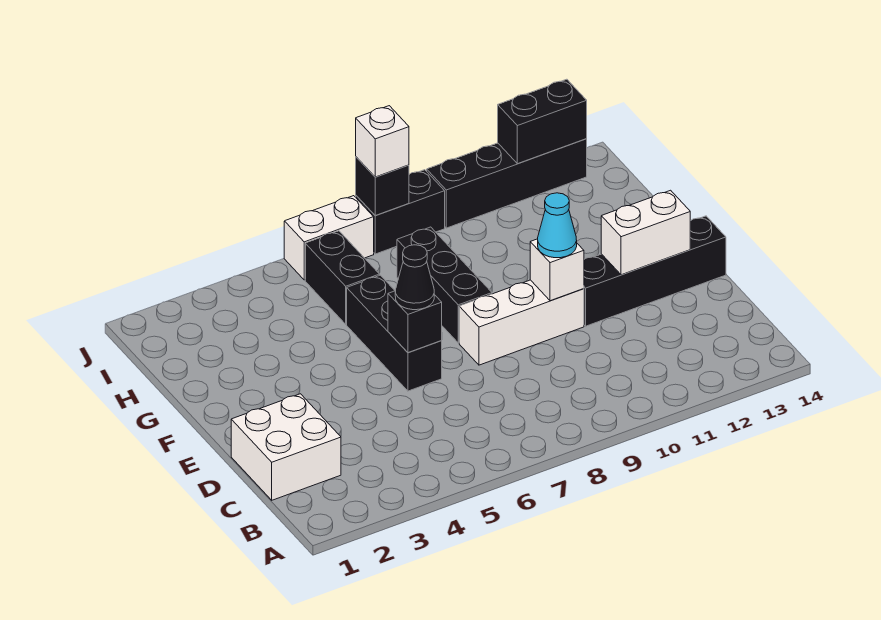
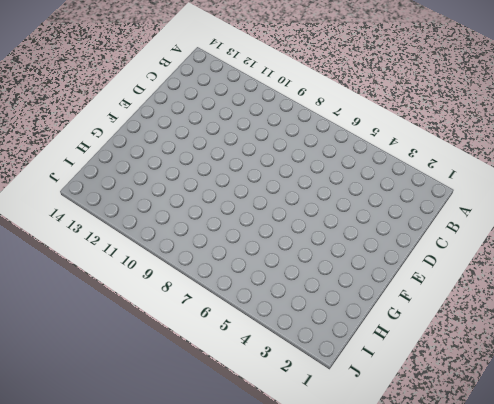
none -> white brick C1:D2 level 1
none -> black brick E6:G6 level 1
none -> white brick E8:E10 level 1

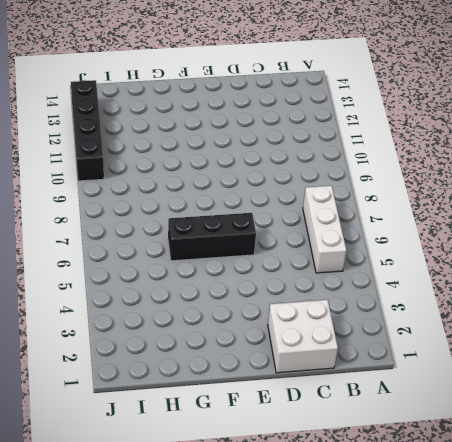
white brick B5:B7 level 1 -> white brick E8:E10 level 1
none -> black brick E11:E14 level 1
none -> black brick F8:H8 level 1
none -> black brick H6:I6 level 1

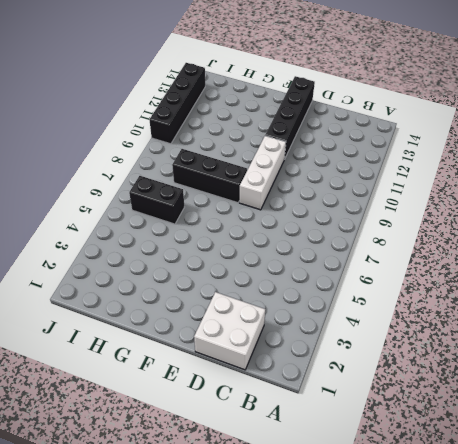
none -> black brick E6:G6 level 1
none -> white brick J6:J7 level 1
none -> black brick J8:J9 level 1

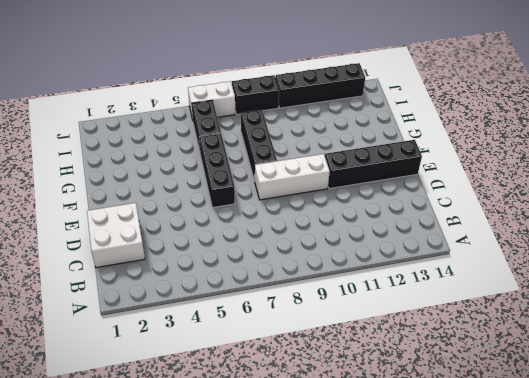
none -> black brick E6 level 2
none -> white brick E10 level 2
none -> white brick E12:E13 level 2

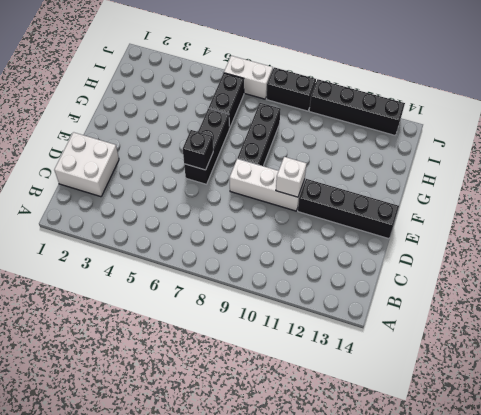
none -> white brick E12:E13 level 2
none -> black brick J8 level 2
none -> black brick J12:J13 level 2

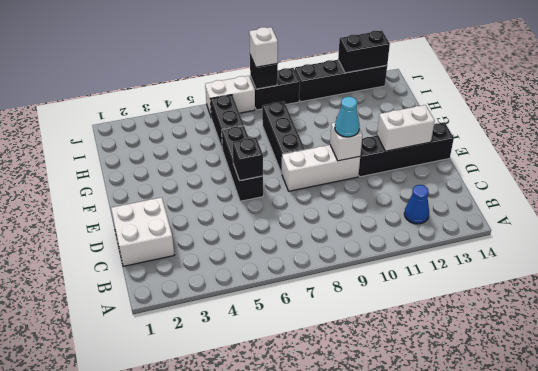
blue cone B12 level 1 -> none
none -> black cone E6 level 3

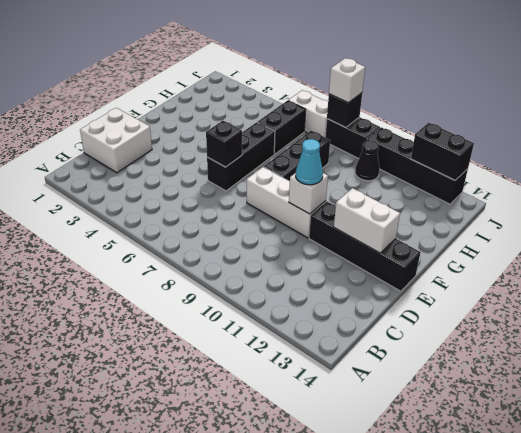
black cone I10 level 1 -> black cone E6 level 3

